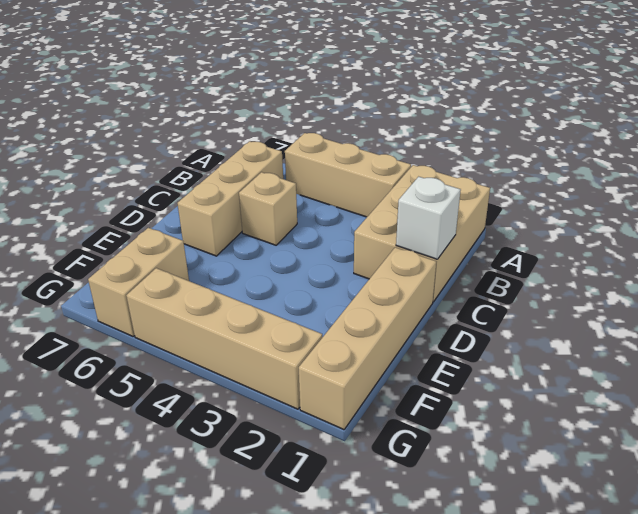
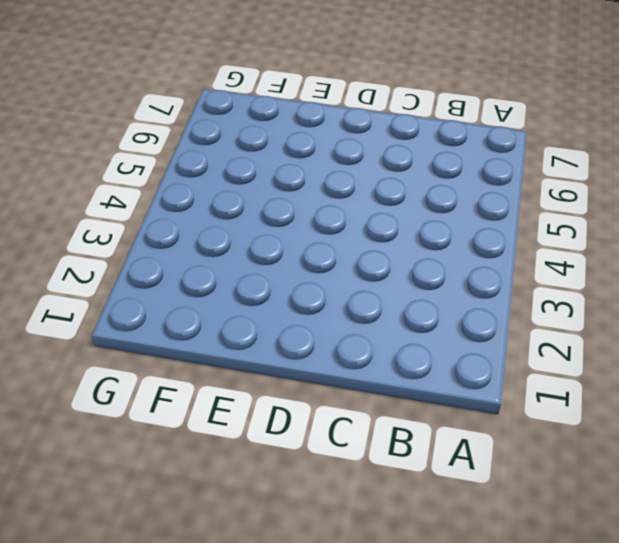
none -> tan brick A1:C2 level 1
none -> tan brick A3:A5 level 1

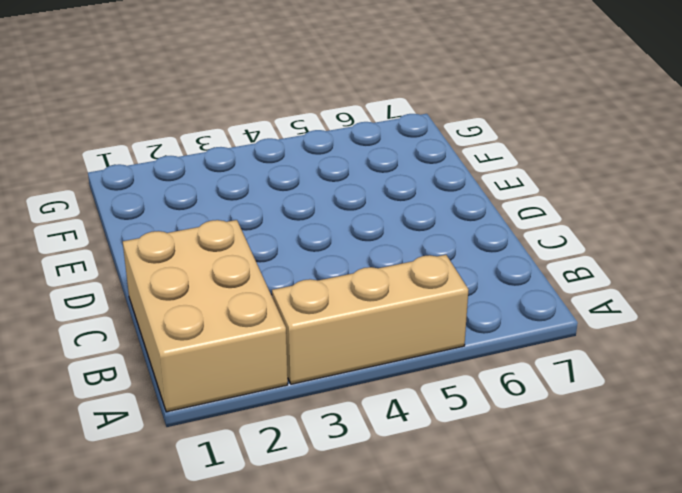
none -> tan brick B6:D6 level 1
none -> tan brick C5 level 1

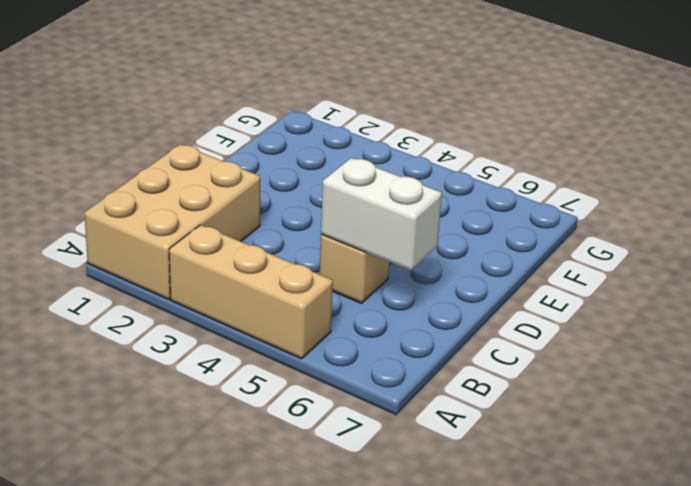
white brick C5:C6 level 2 -> none
none -> tan brick B6:D6 level 1
none -> tan brick D1:G1 level 1

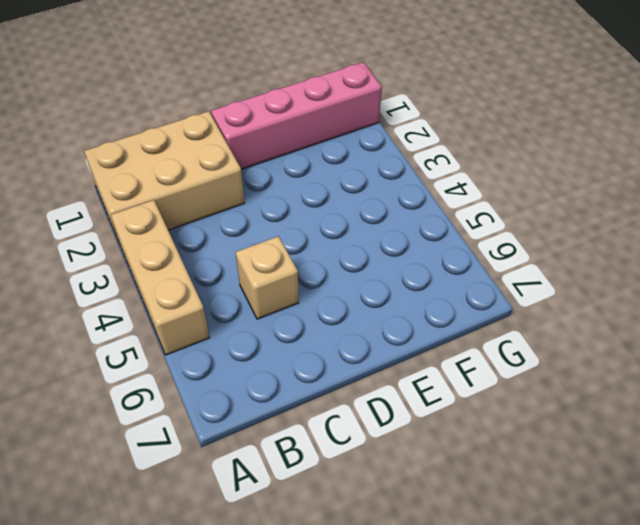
pink brick D1:G1 level 1 -> tan brick D1:G1 level 1
none -> tan brick B6:D6 level 1
none -> tan brick F6:G6 level 1

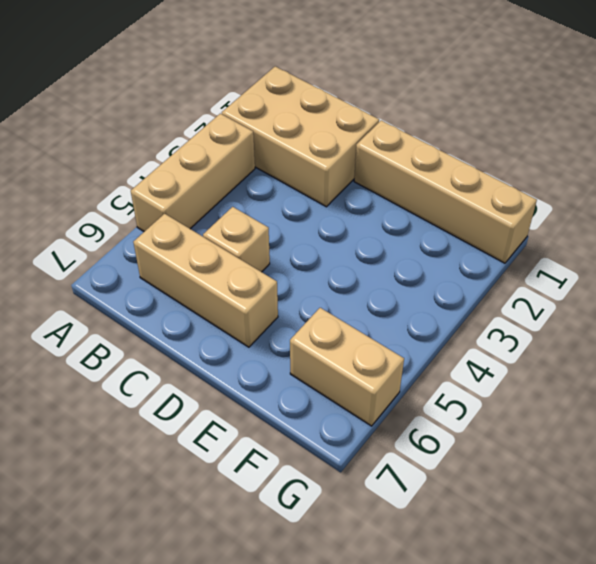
none -> tan brick G2:G5 level 1
none -> white brick C1 level 2

